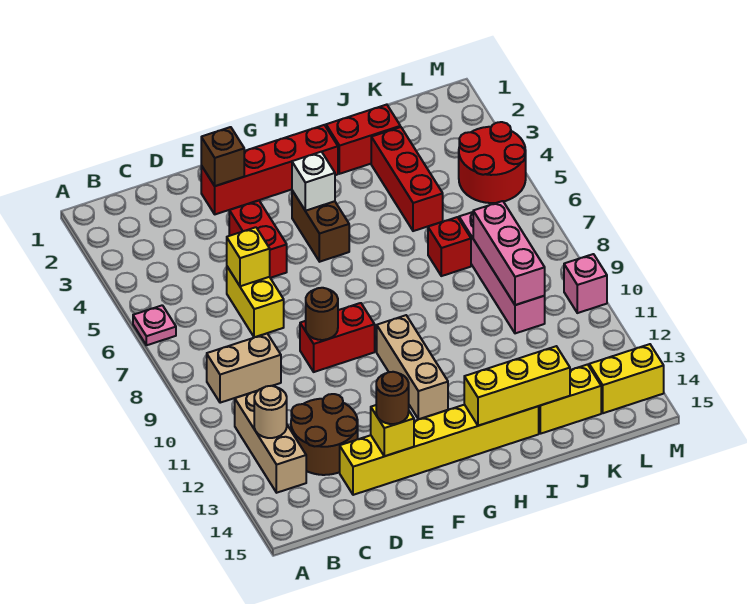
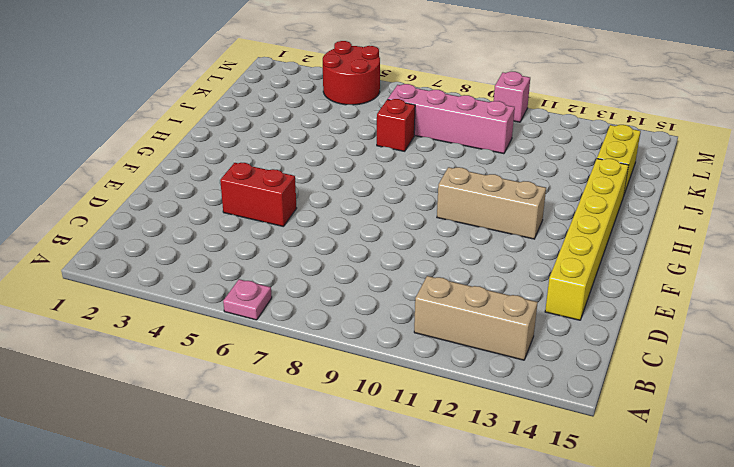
none -> tan brick B9:C9 level 1
none -> brown round brick C12:D13 level 1
none -> yellow brick D6:D7 level 1

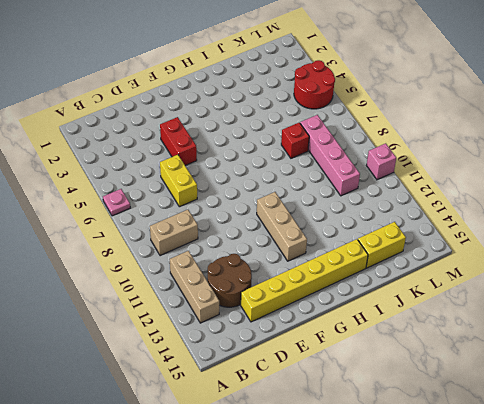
none -> red brick E2:H2 level 1
none -> red brick E9:F9 level 1
none -> brown brick G4:G5 level 1

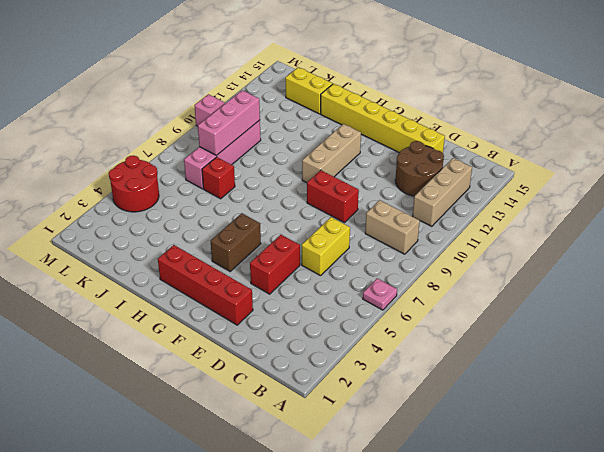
none -> red brick I2:J2 level 1
none -> red brick J3:J5 level 1
none -> yellow brick L14:M14 level 1

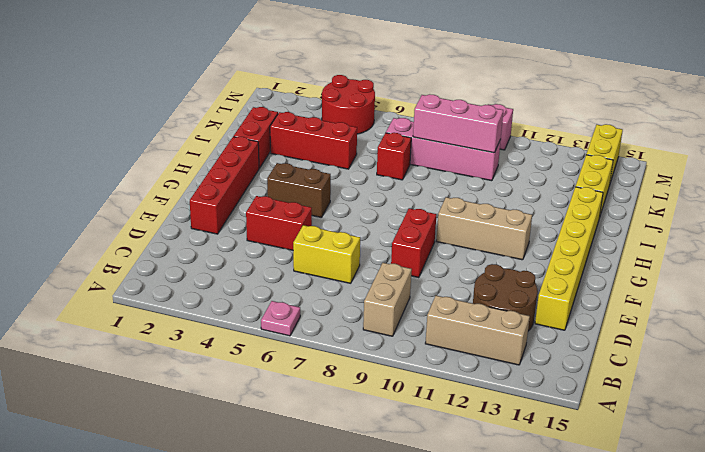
none -> tan round brick B12 level 2
none -> yellow brick D6 level 2
none -> brown brick E2 level 2

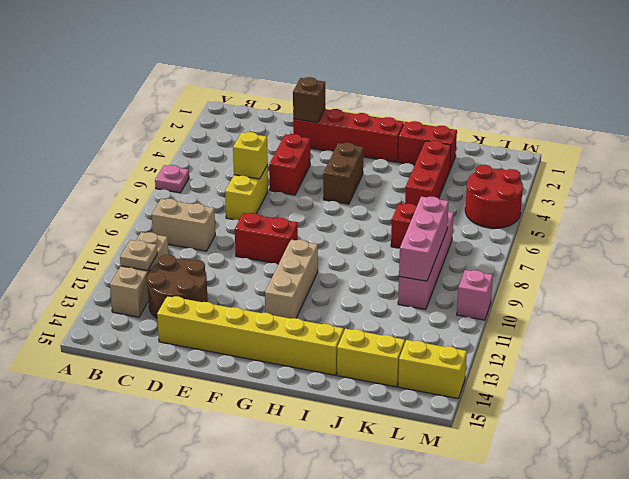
tan plate B12 level 2 -> tan round brick B12 level 2
none -> brown round brick E9 level 2
none -> yellow brick E14 level 2
none -> white brick G4 level 2

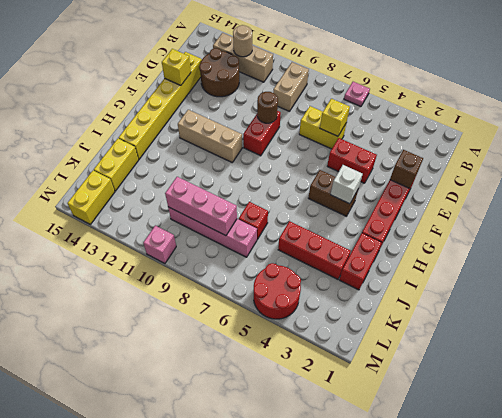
none -> yellow brick H14:J14 level 2
none -> brown round brick E14 level 3

